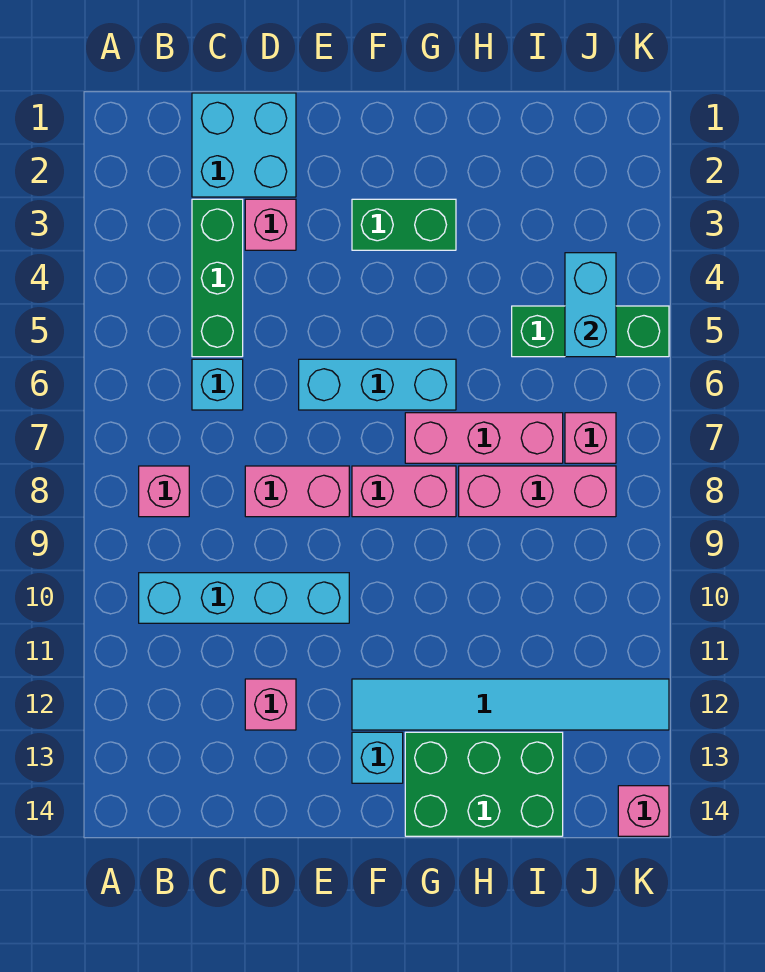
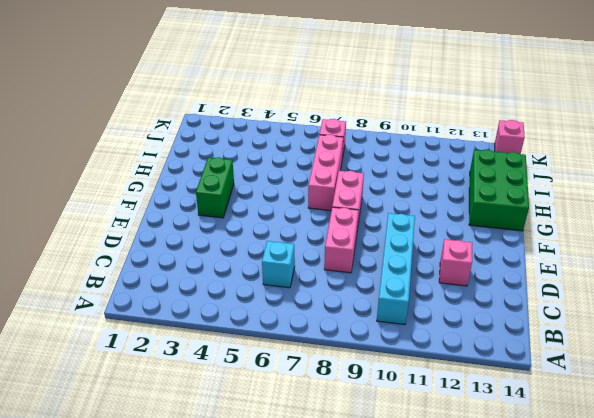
none -> pink brick B8 level 1
none -> cyan brick C1:D2 level 1
none -> green brick C3:C5 level 1

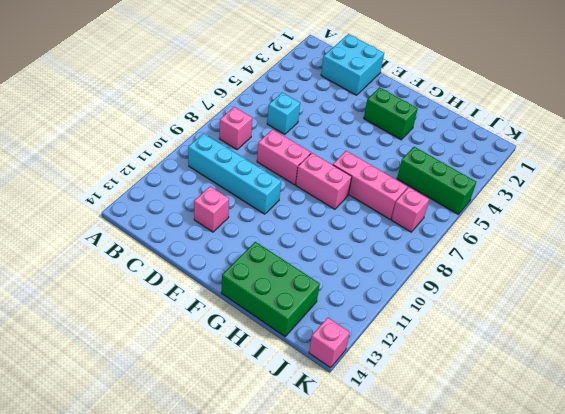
none -> green brick C3:C5 level 1
none -> pink brick D3 level 1
none -> cyan brick E6:G6 level 1

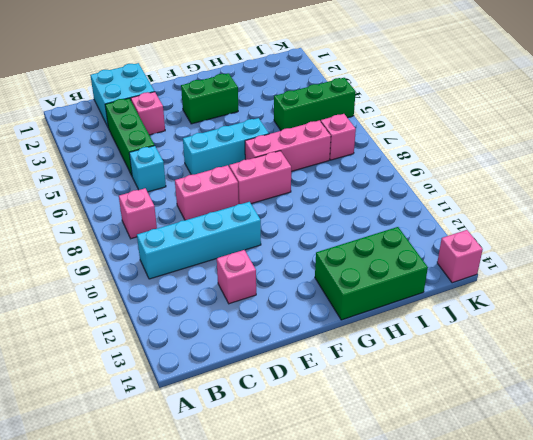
none -> cyan tile F12:K12 level 1
none -> cyan brick F13 level 1
none -> pink brick H8:J8 level 1

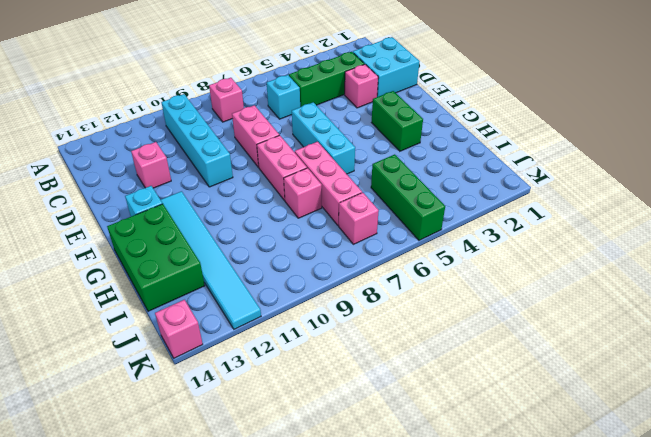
pink brick H8 level 1 -> pink brick H8:J8 level 1
none -> cyan brick J4:J5 level 2

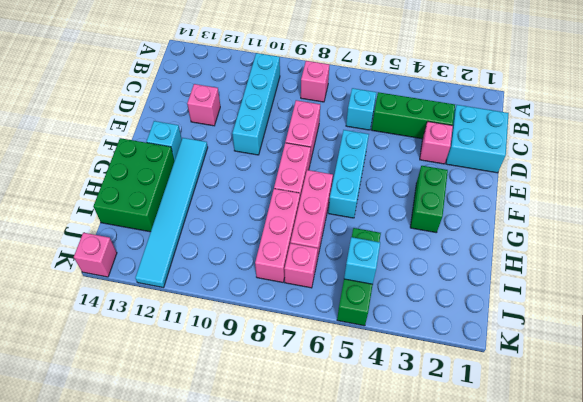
cyan brick J5 level 2 -> cyan brick J4:J5 level 2

